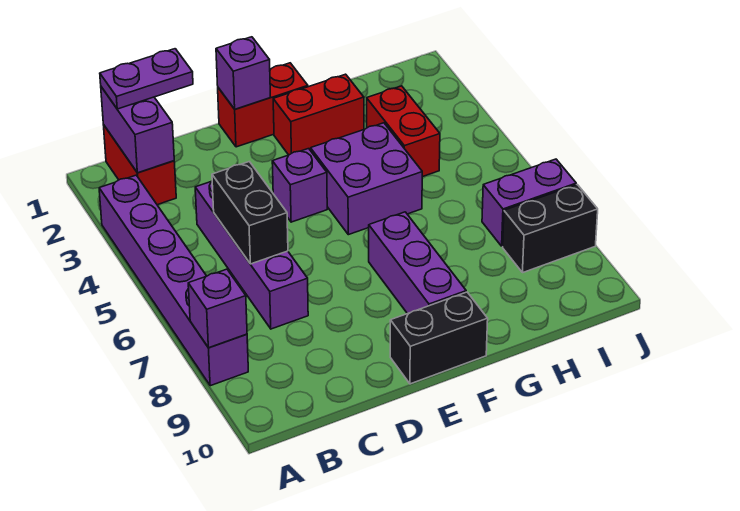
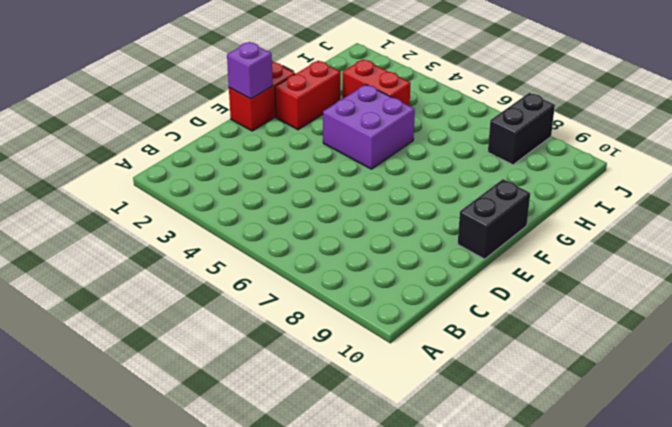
none -> purple brick A3:A8 level 1
none -> red brick B1:B2 level 1
none -> purple brick C4:C7 level 1

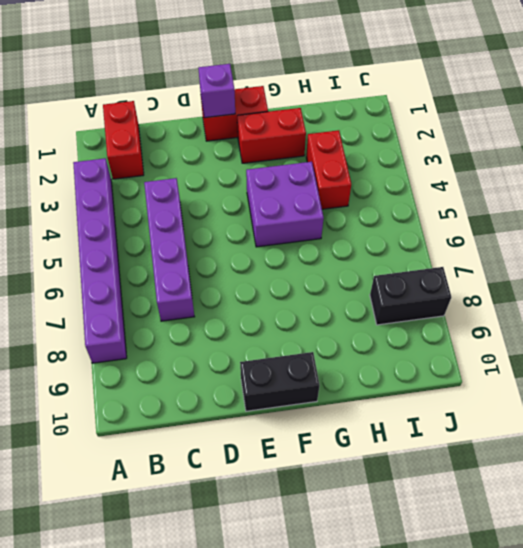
none -> purple brick E4 level 1
none -> purple brick F7:F9 level 1
none -> purple brick I7:J7 level 1

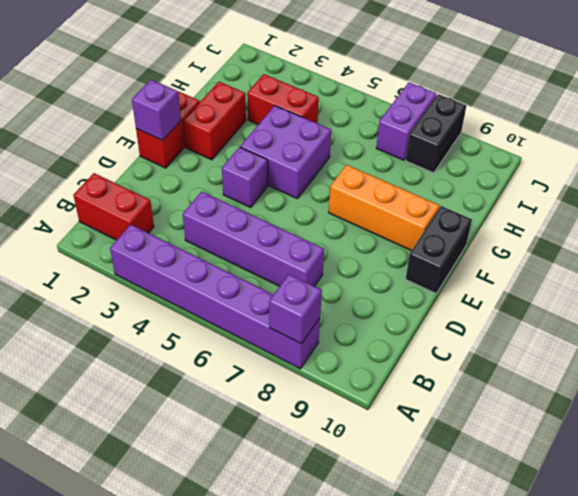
orange brick F7:F9 level 1 -> purple brick F7:F9 level 1
none -> purple brick B1:B2 level 2
none -> black brick C5:C6 level 2
none -> purple plate B1:C1 level 3

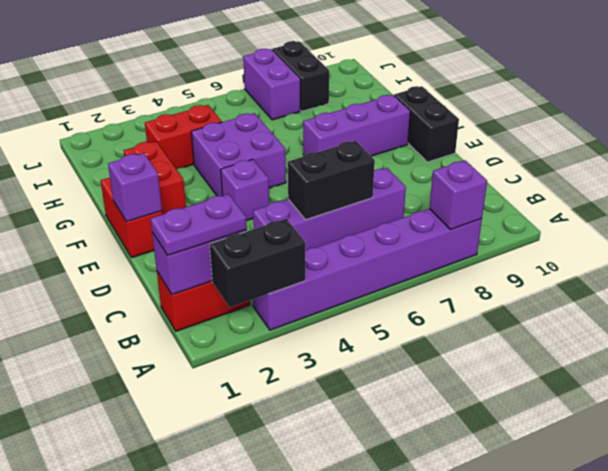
black brick A2:A3 level 2 -> none
purple plate B1:B2 level 3 -> purple plate B1:C1 level 3

